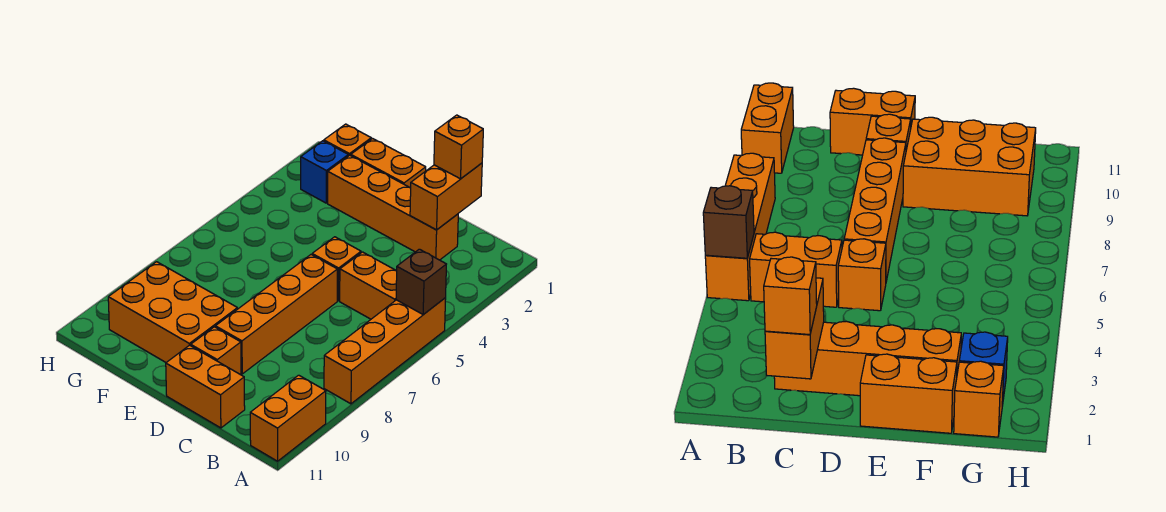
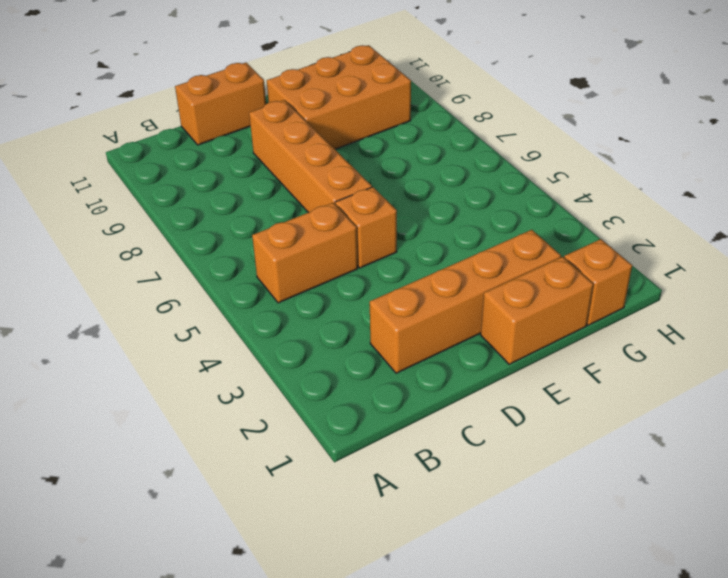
none -> orange brick A5:A8 level 1
none -> orange brick A10:A11 level 1
none -> orange brick D10 level 1

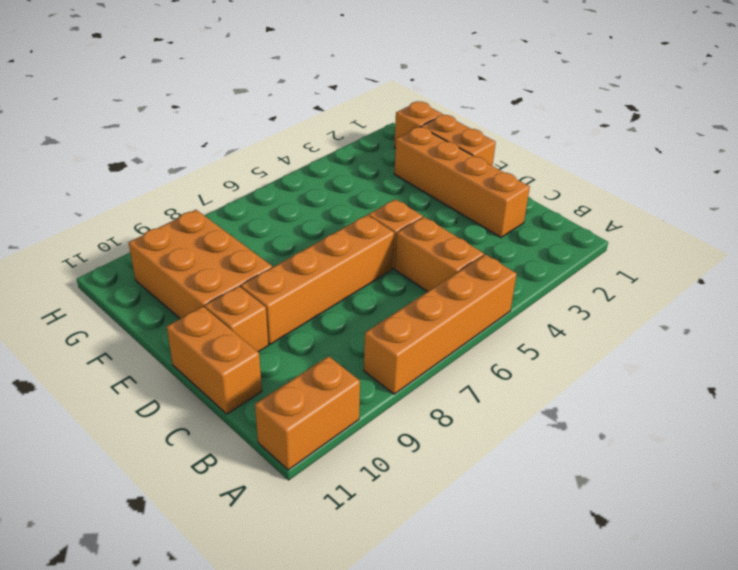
none -> blue brick G2 level 1
none -> brown brick A5 level 2
none -> orange brick C1:C2 level 2

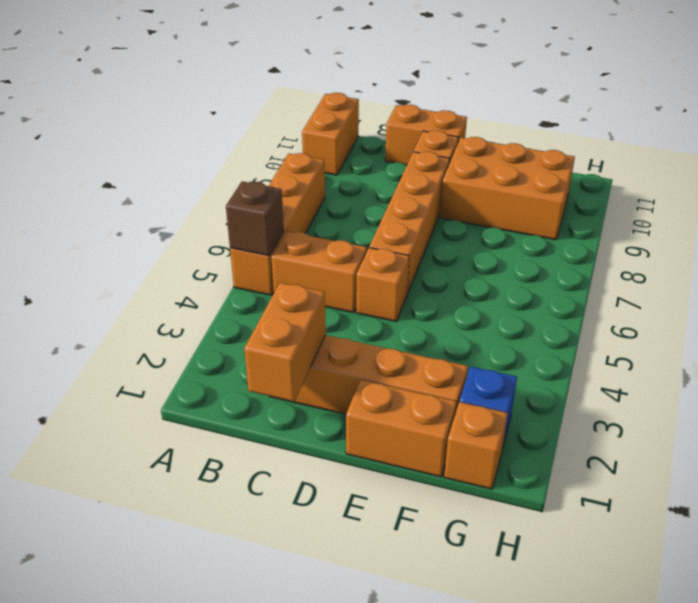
none -> orange brick C1 level 3

